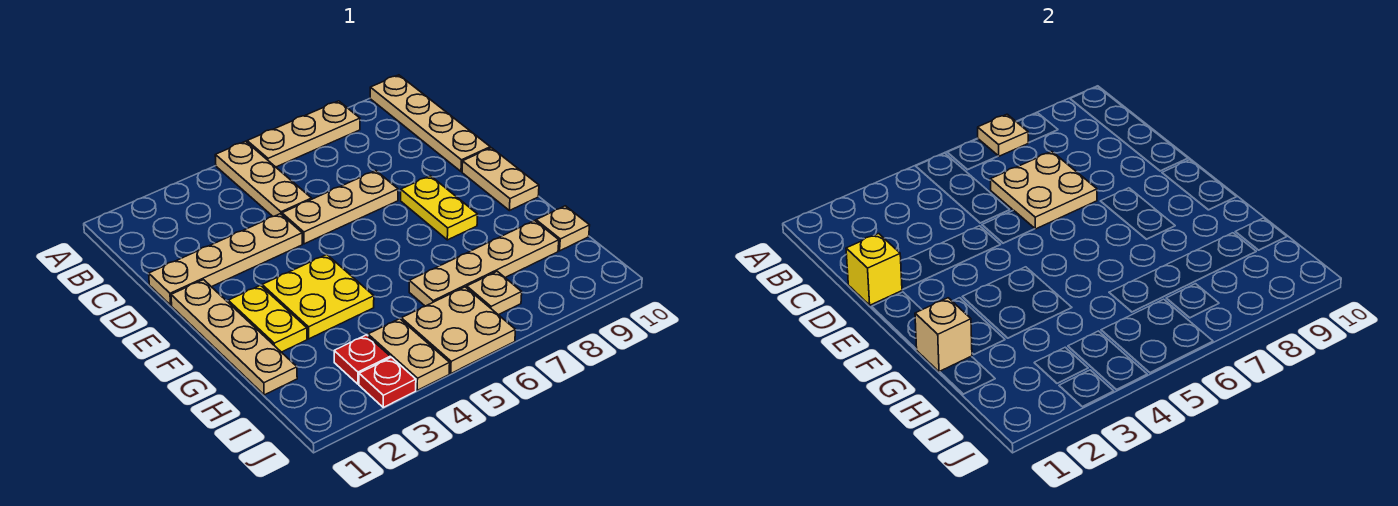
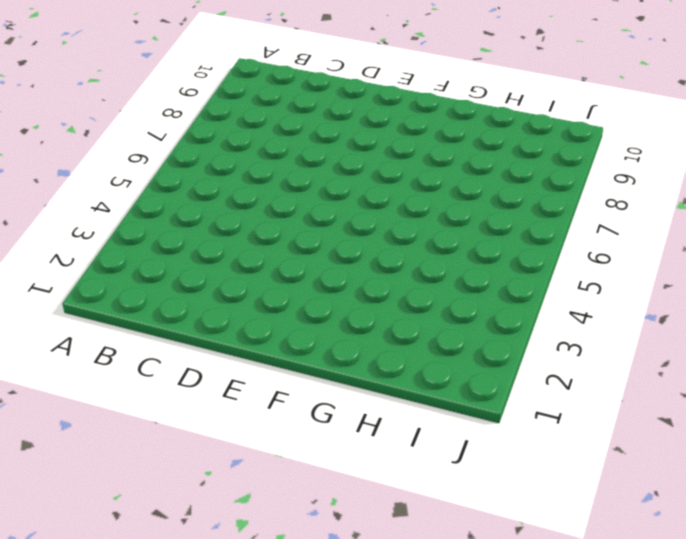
none -> tan plate A5:C5 level 1
none -> tan plate A6:A8 level 1
none -> tan plate A10:D10 level 1

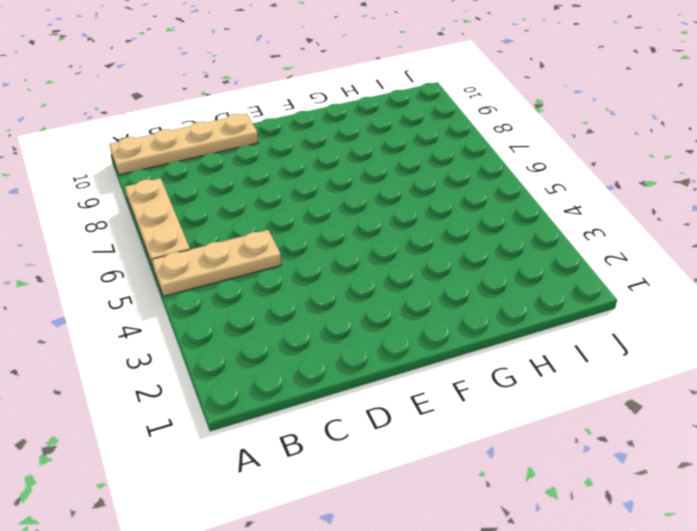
none -> tan plate D1:D4 level 1
none -> tan plate D5:D7 level 1
none -> tan plate E1:H1 level 1

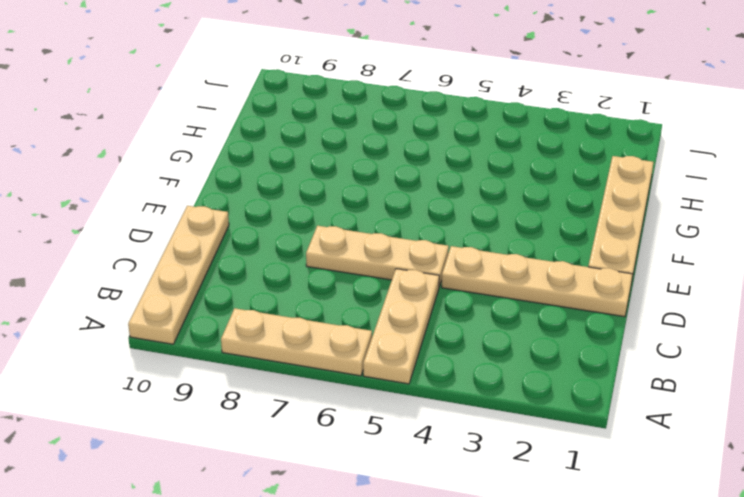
none -> yellow plate E8:F8 level 1
none -> tan plate E10:F10 level 1
none -> yellow plate F2:G2 level 1

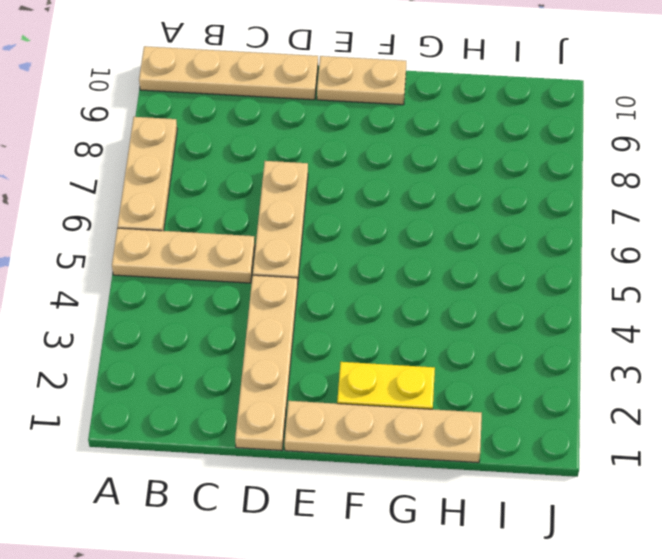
none -> yellow plate E8:F8 level 1
none -> yellow plate F3:G4 level 1
none -> tan plate H6:H9 level 1

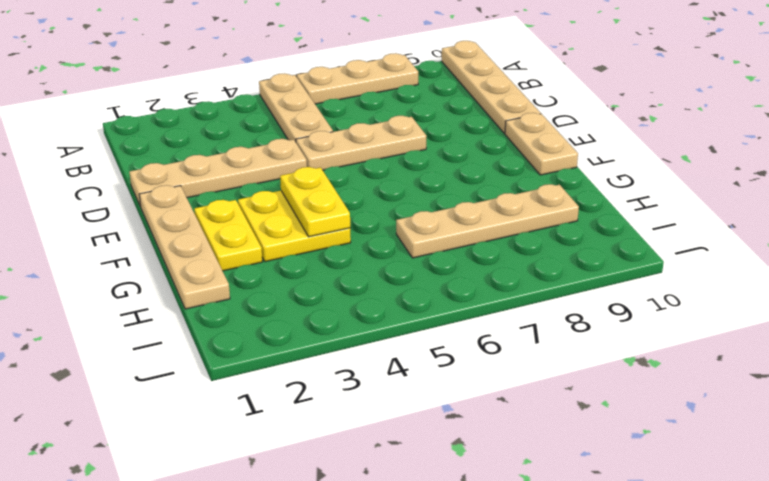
yellow plate F4:G4 level 2 -> yellow plate E8:F8 level 1
none -> tan plate H10 level 1
none -> red plate I3 level 1
none -> tan plate I4:J4 level 1

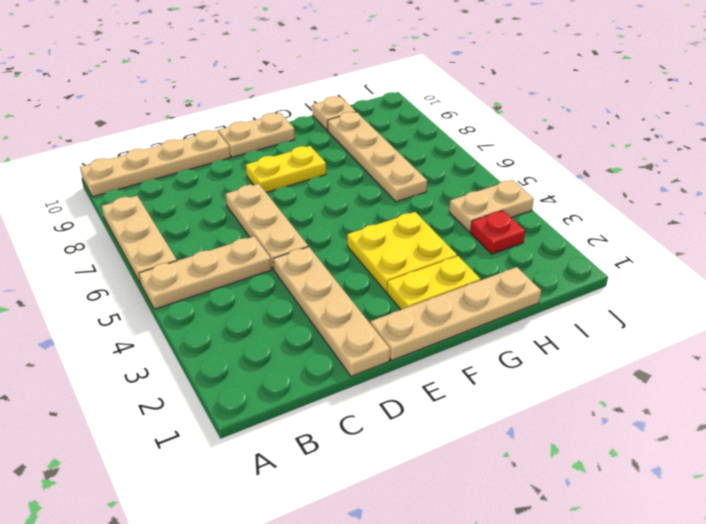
none -> tan plate I5:J6 level 1
none -> tan plate I7 level 1
none -> red plate J3 level 1

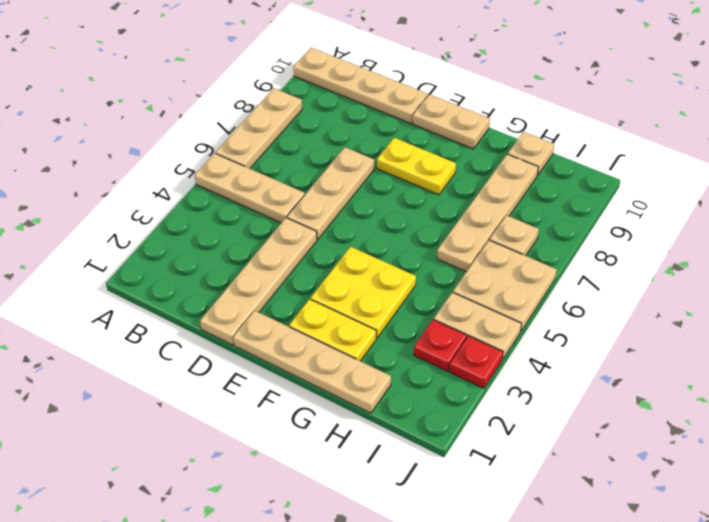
none -> tan plate A7 level 2
none -> tan plate C6:D7 level 2
none -> yellow brick D1 level 2

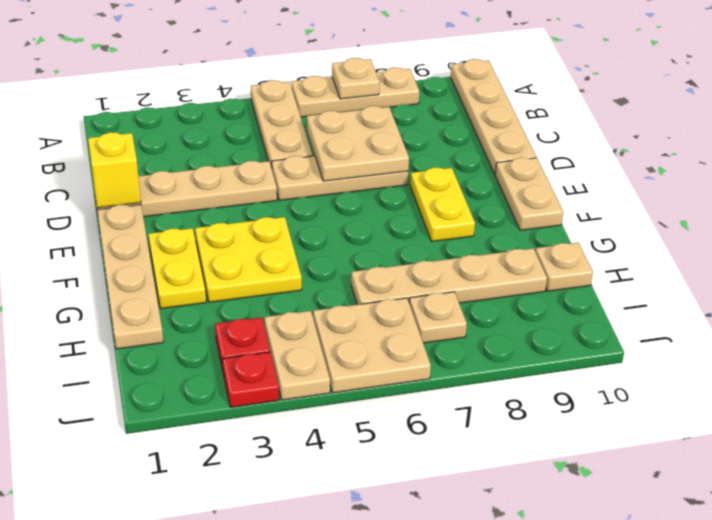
none -> tan brick G1 level 2

